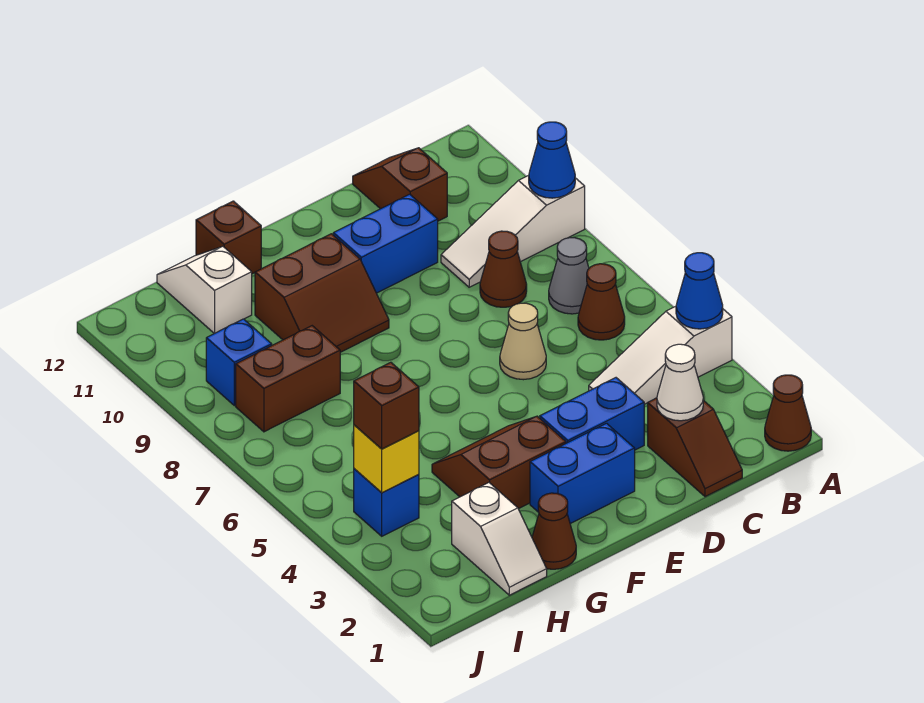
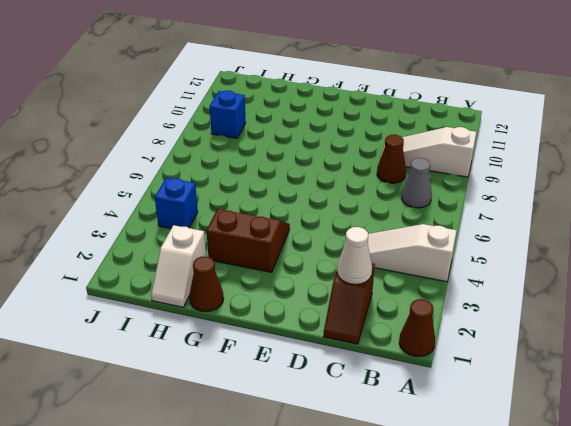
none -> brown cone B6 level 1
none -> brown slope C11:C12 level 1 top 11
none -> blue brick D3:E3 level 1

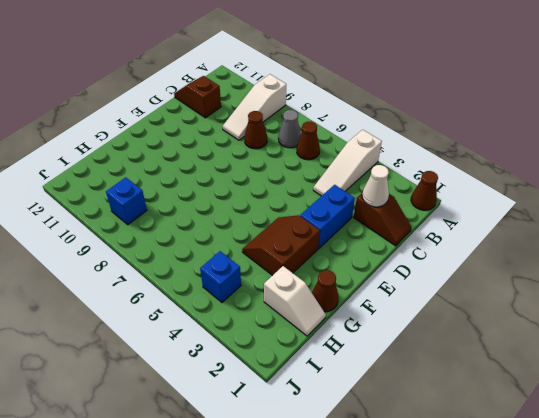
none -> tan cone D6 level 1
none -> blue brick D10:E10 level 1
none -> blue brick E2:F2 level 1

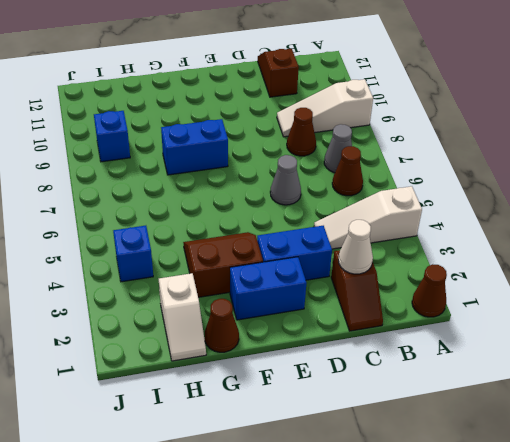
grey cone D6 level 1 -> tan cone D6 level 1
blue brick F8:G8 level 1 -> blue brick D10:E10 level 1
none -> brown slope F9:G10 level 1 top 10
none -> brown brick G12 level 1
none -> brown brick H8:I8 level 1

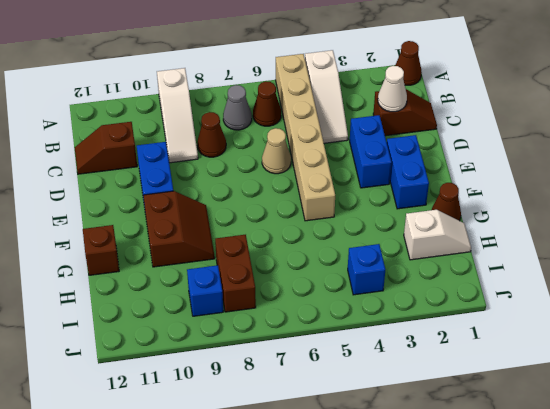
tan brick A5:F5 level 1 -> none
none -> brown slope F3:G4 level 1 top 3
none -> white slope H11:H12 level 1 top 11
none -> blue cone A4 level 2

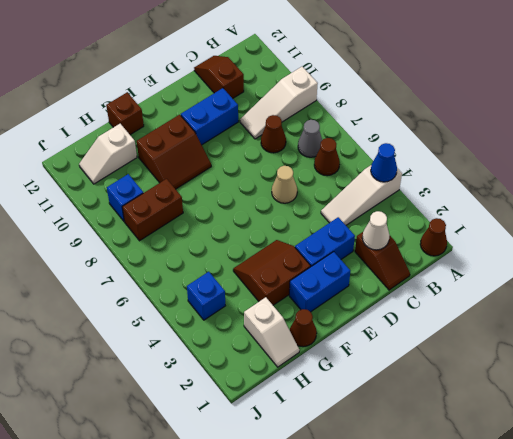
white slope H11:I11 level 1 top H -> white slope H11:H12 level 1 top 11
none -> blue cone A9 level 2
none -> yellow brick I4 level 2
none -> brown brick I4 level 3

